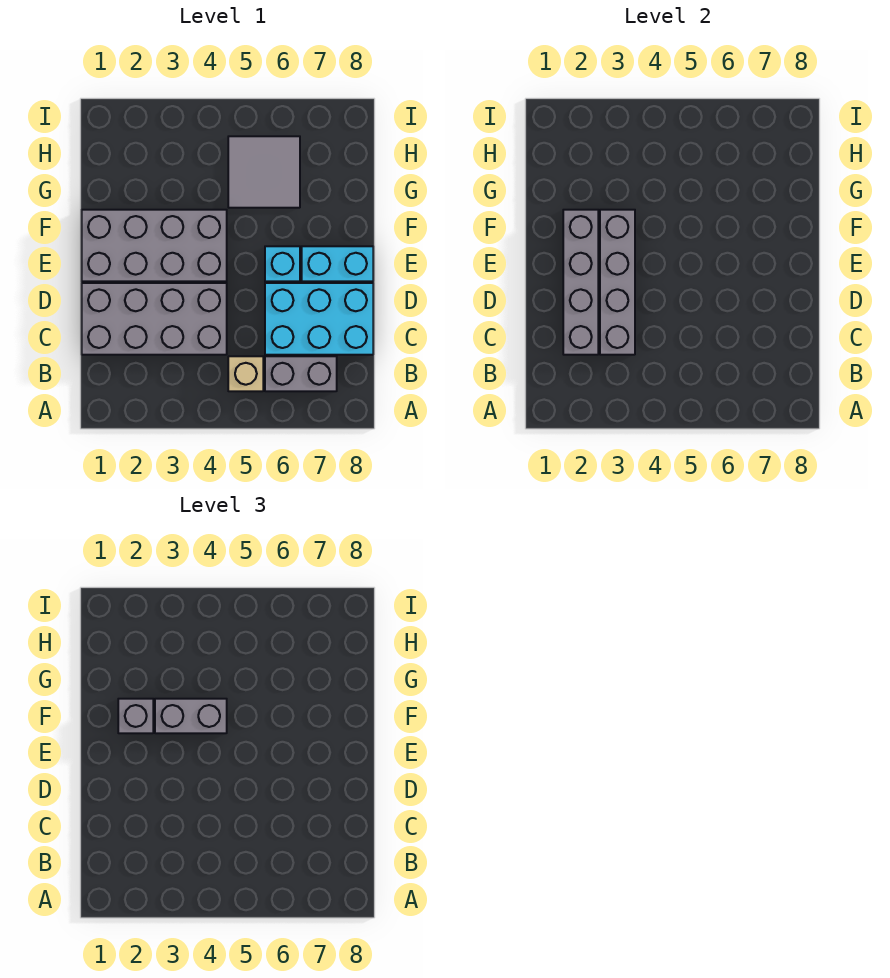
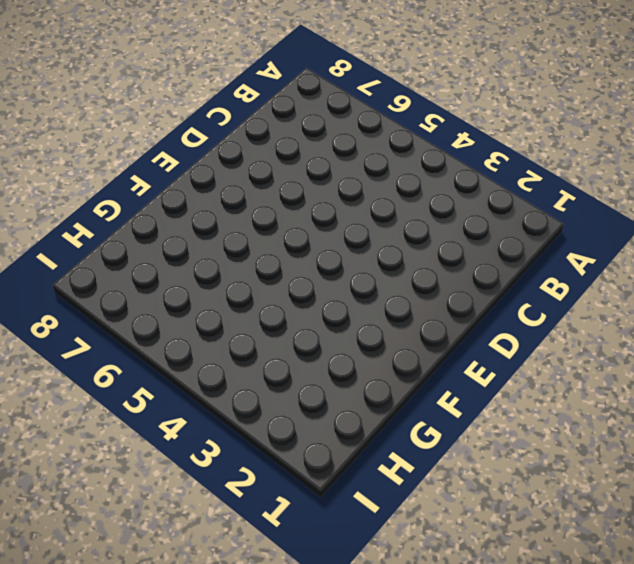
none -> tan brick B5 level 1
none -> grey brick B6:B7 level 1
none -> grey brick C1:D4 level 1

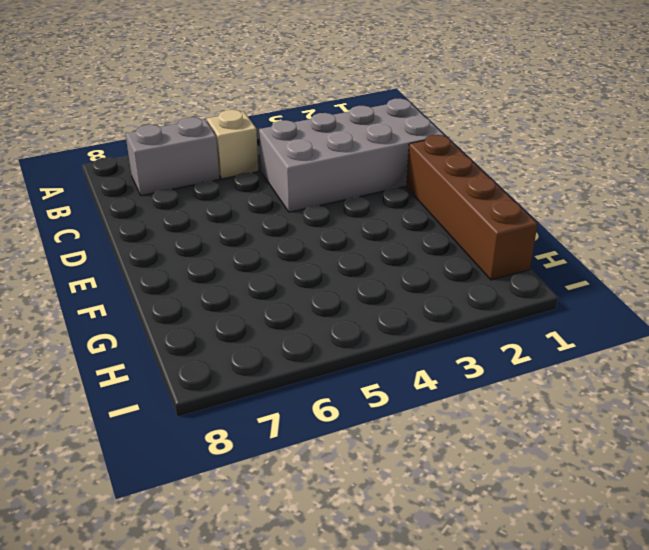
brown brick E1:H1 level 1 -> grey brick E1:F4 level 1
none -> cyan brick C6:D8 level 1
none -> cyan brick E6 level 1
none -> cyan brick E7:E8 level 1

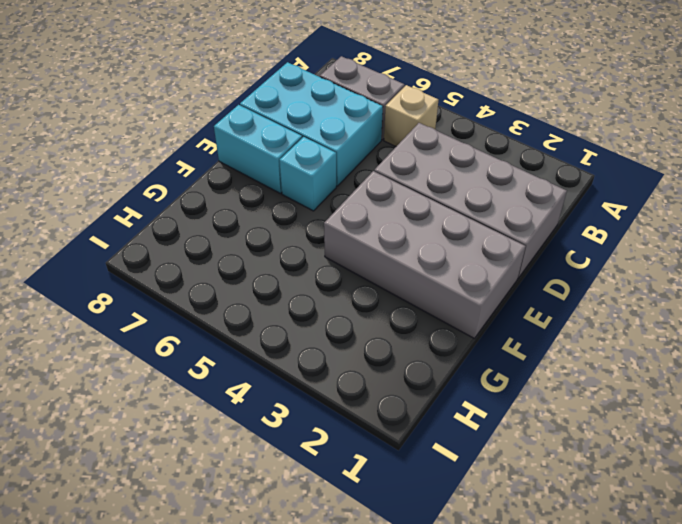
none -> grey tile G5:H6 level 1
none -> grey brick C2:F2 level 2
none -> grey brick C3:F3 level 2

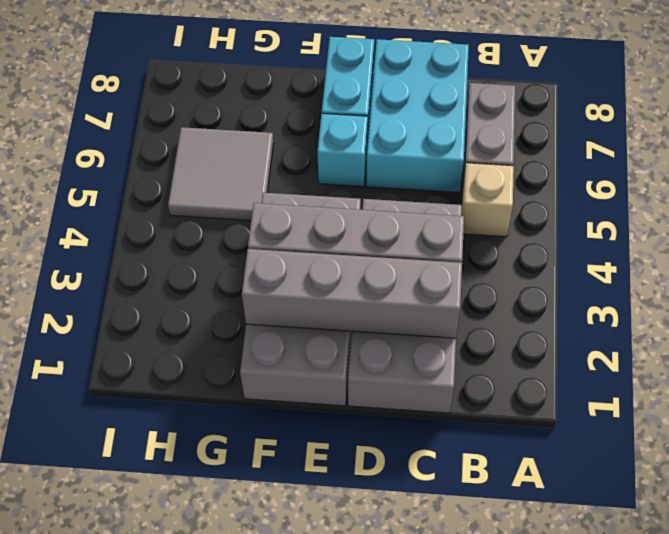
none -> grey brick F2 level 3
none -> grey brick F3:F4 level 3

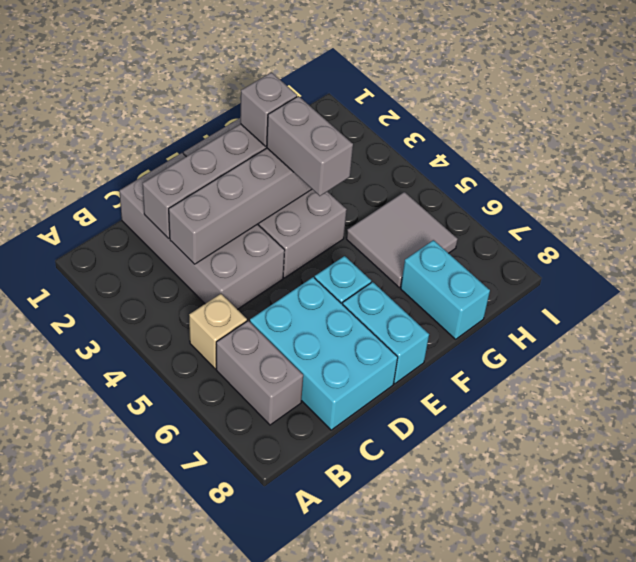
cyan brick G7:G8 level 1 -> none

